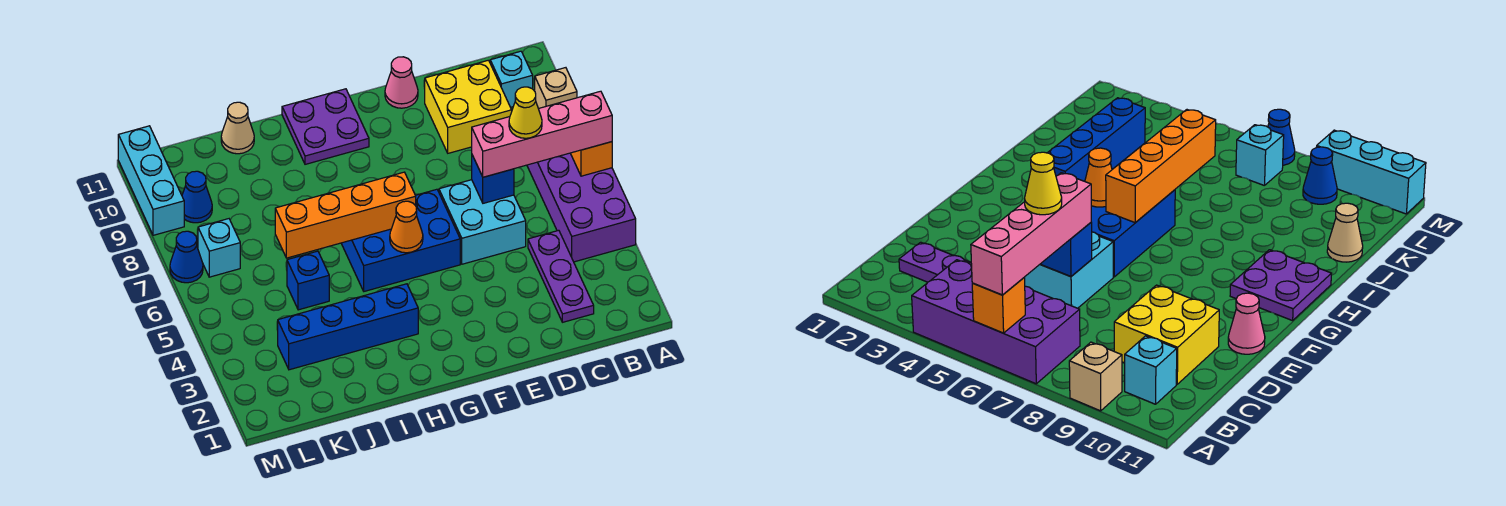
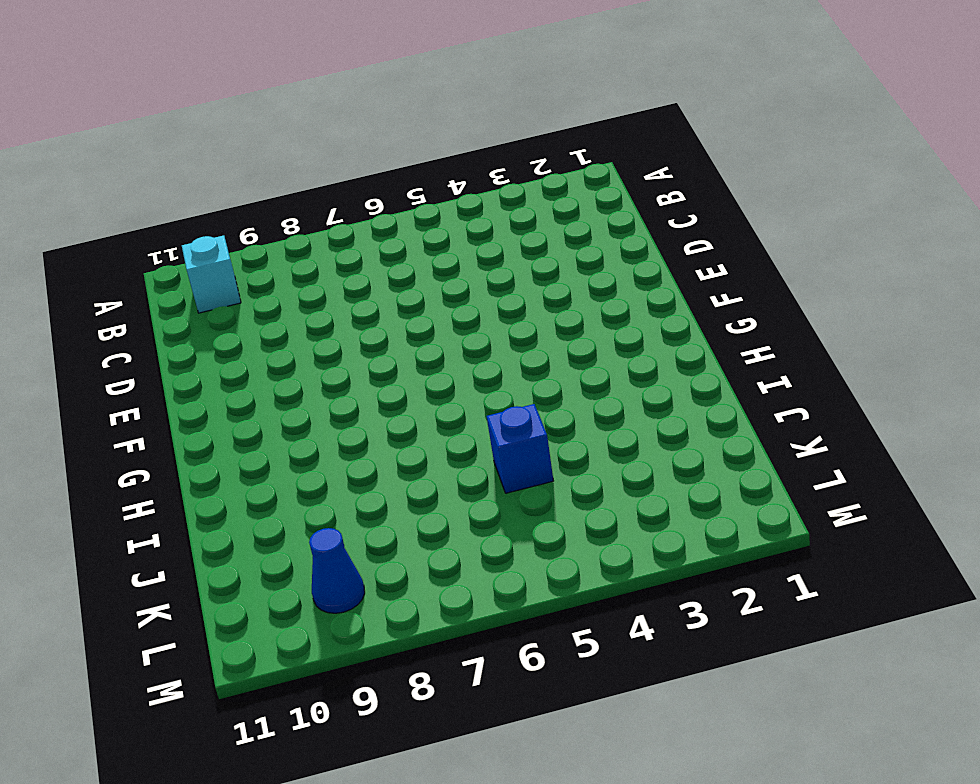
none -> purple brick A4:B7 level 1
none -> tan brick A9 level 1
none -> purple plate C2:C4 level 1

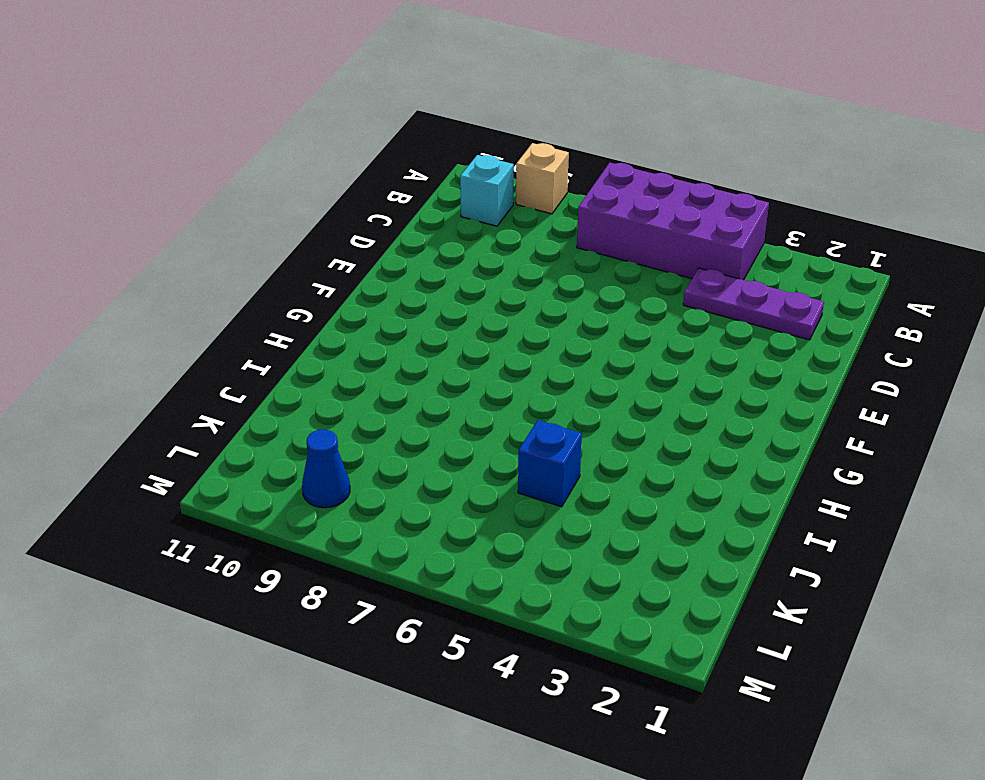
none -> yellow brick C9:D10 level 1
none -> cyan brick D5:E6 level 1
none -> pink cone E11 level 1

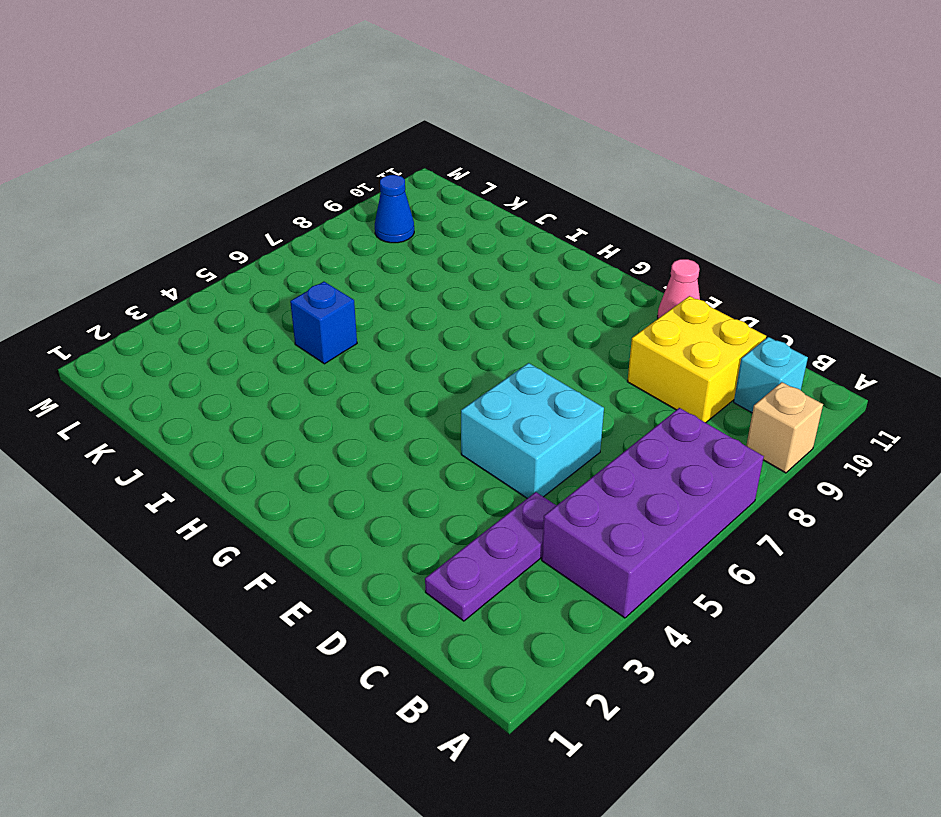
none -> blue brick F5:H6 level 1
none -> purple plate G10:H11 level 1
none -> blue brick H3:K3 level 1

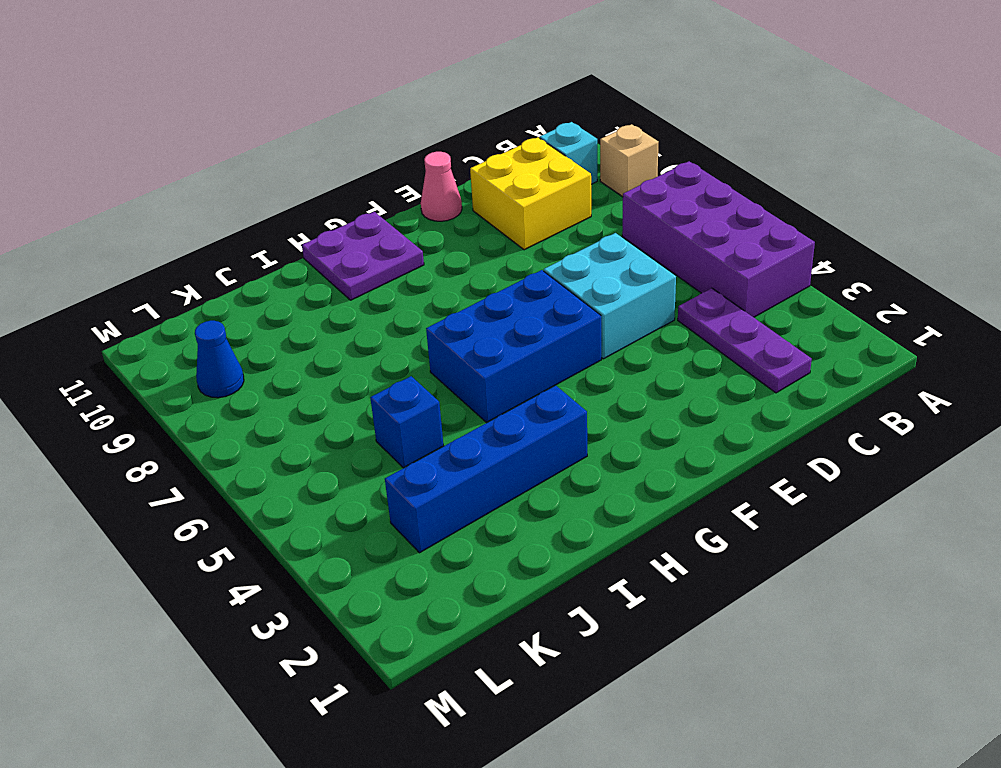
none -> tan cone J11 level 1
none -> cyan brick L7 level 1
none -> blue cone M7 level 1

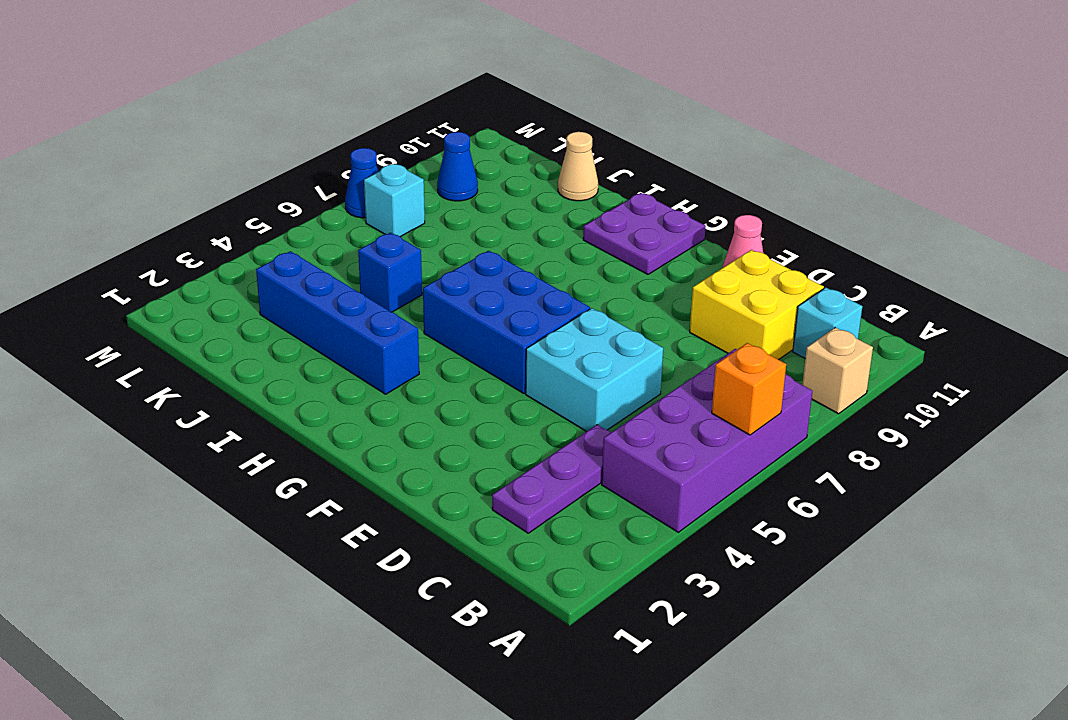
none -> cyan brick M9:M11 level 1
none -> blue brick D6 level 2
none -> orange cone G5 level 2

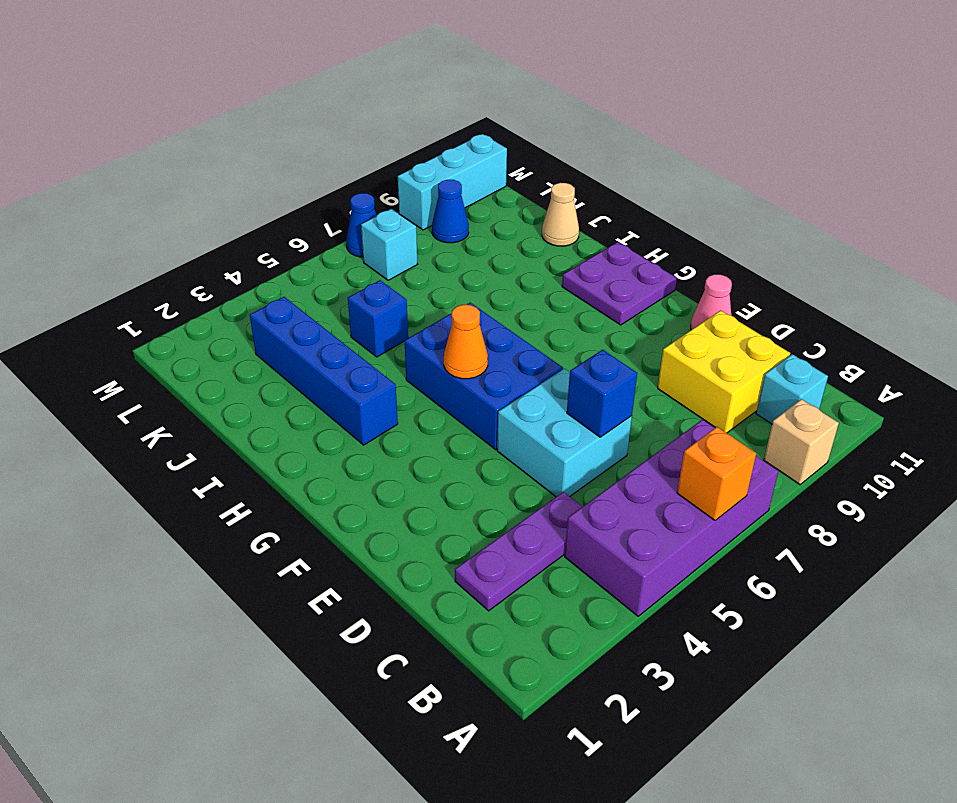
none -> orange brick G6:J6 level 2
none -> pink brick A6:D6 level 3
none -> yellow cone C6 level 4

